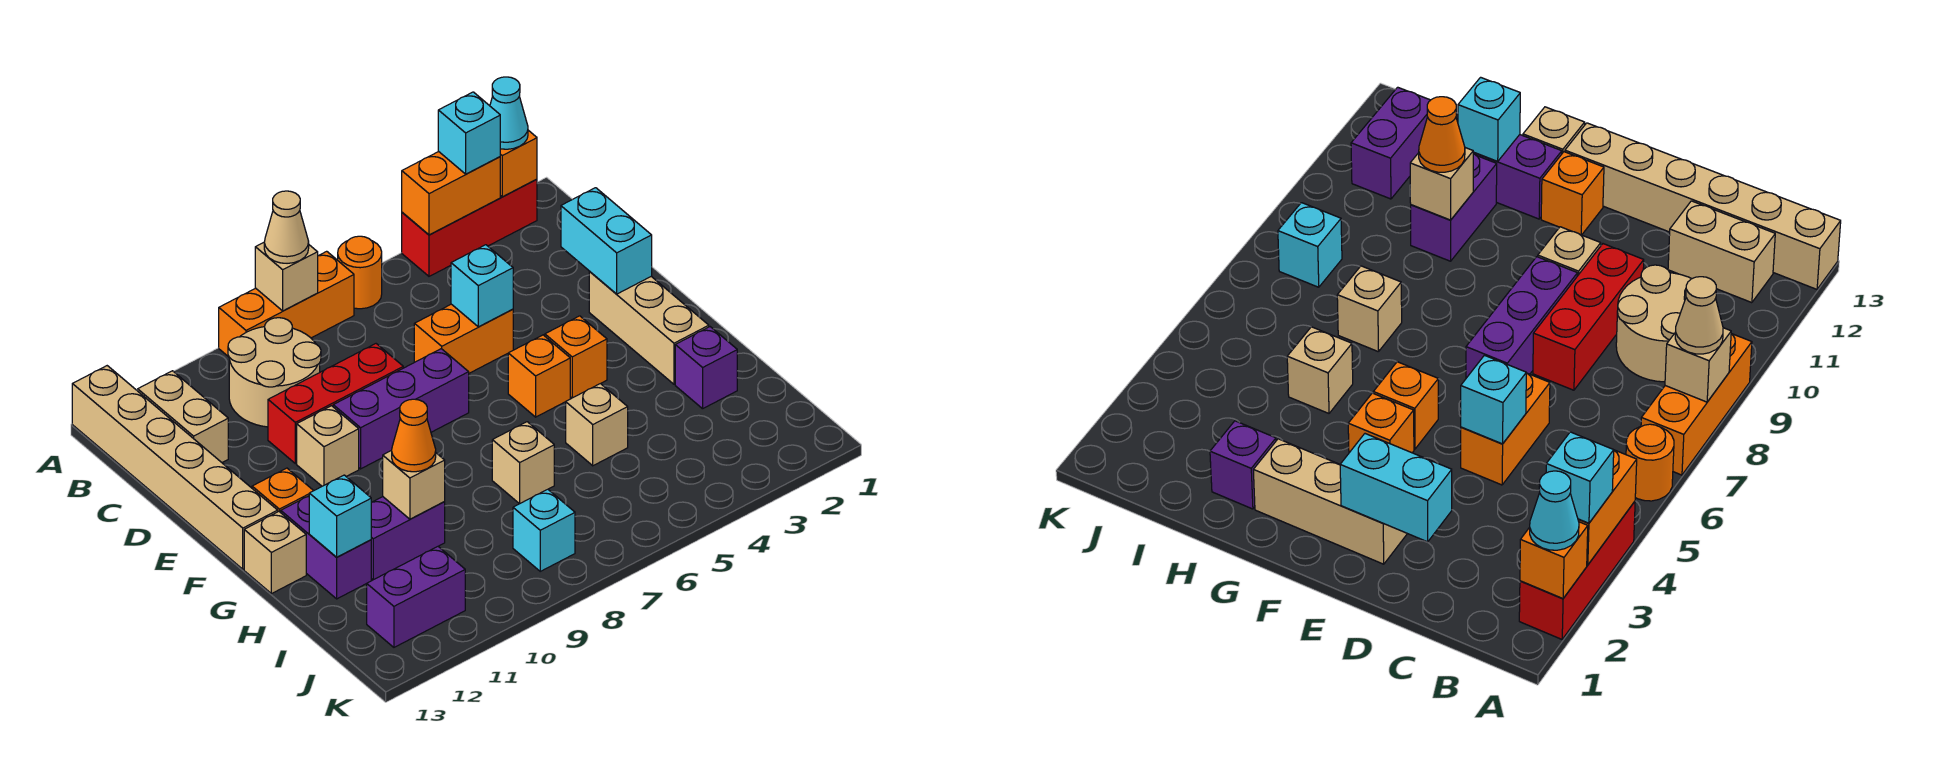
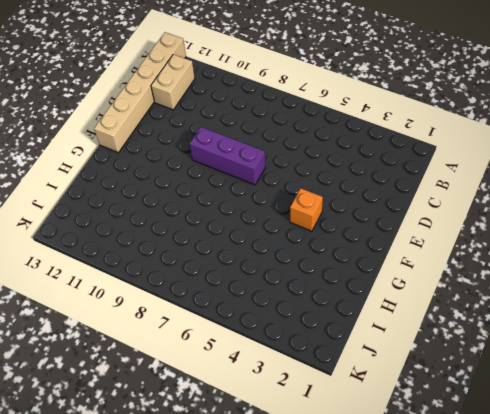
none -> red brick A2:A4 level 1
none -> orange round brick A6 level 1
none -> orange brick A7:A9 level 1
none -> tan round brick B9:C10 level 1

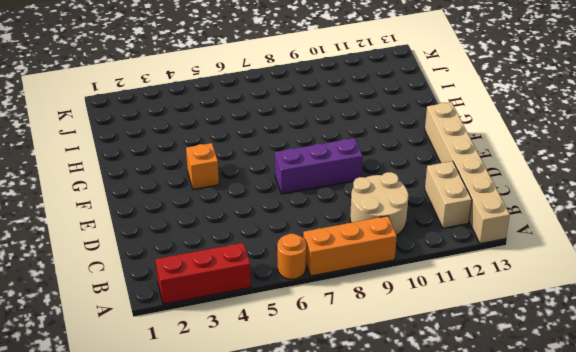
none -> orange brick D5:D6 level 1
none -> red brick D8:D10 level 1
none -> tan brick E2:G2 level 1
none -> tan brick E10 level 1

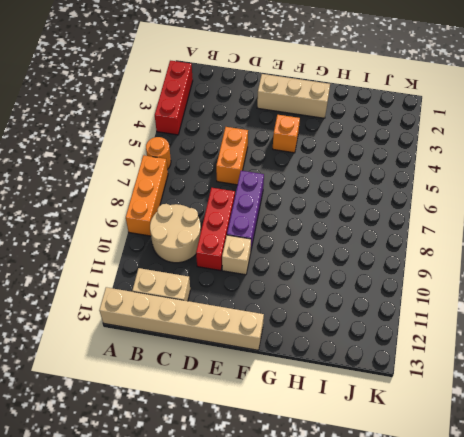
none -> orange brick F5 level 1
none -> orange brick F12 level 1
none -> purple brick G12:H12 level 1
none -> tan brick G13 level 1

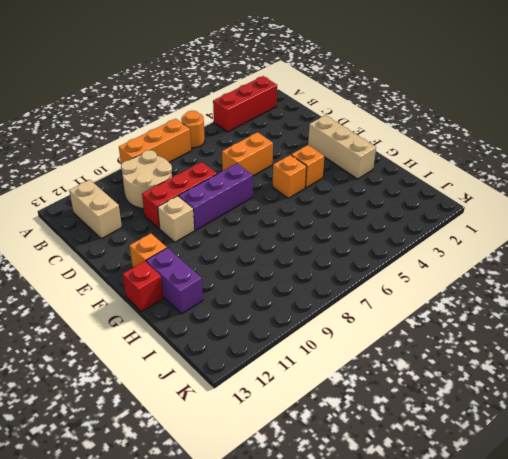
red brick G13 level 1 -> tan brick G13 level 1
none -> tan brick A13:F13 level 1
none -> purple brick H2 level 1
none -> tan brick H5 level 1
none -> tan brick H7 level 1

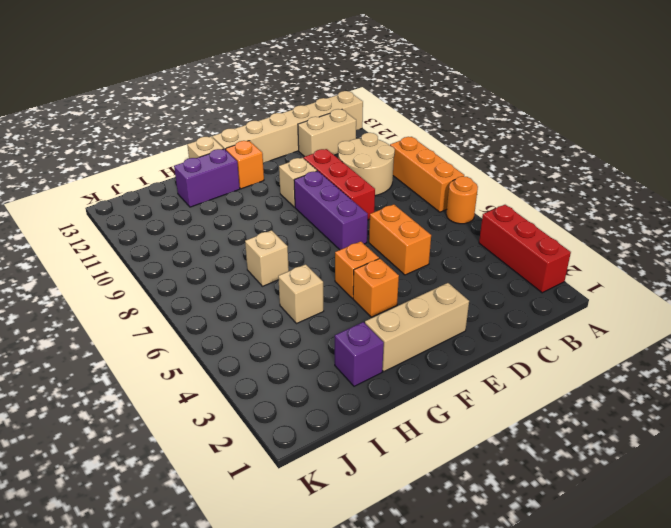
none -> purple brick H10:H11 level 1
none -> cyan brick J8 level 1
none -> purple brick J11:J12 level 1
none -> orange brick A2 level 2

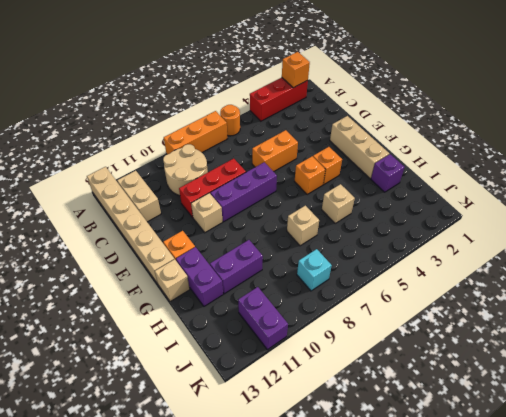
purple brick J11:K11 level 1 -> purple brick J11:J12 level 1
none -> orange brick A3:A4 level 2
none -> tan brick A8 level 2
none -> cyan brick D2:E2 level 2
none -> cyan brick D5 level 2

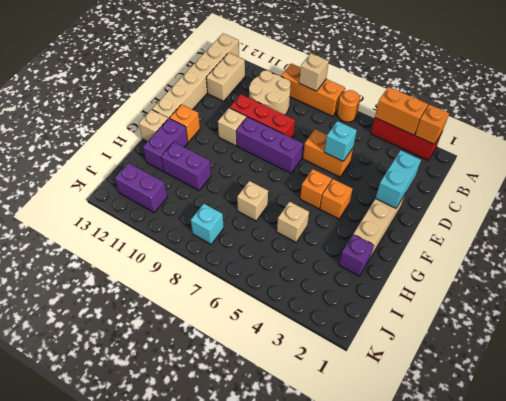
none -> tan brick H10 level 2
none -> cyan brick H12 level 2
none -> cyan cone A2 level 3
none -> cyan brick A3 level 3

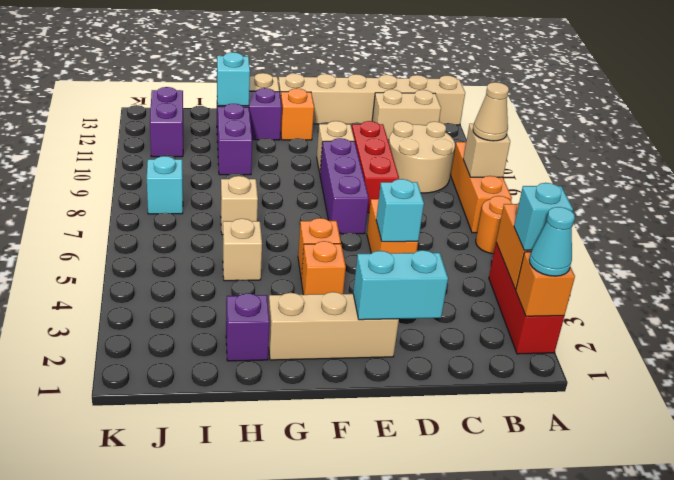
none -> tan brick H10 level 2
none -> orange cone H10 level 3

